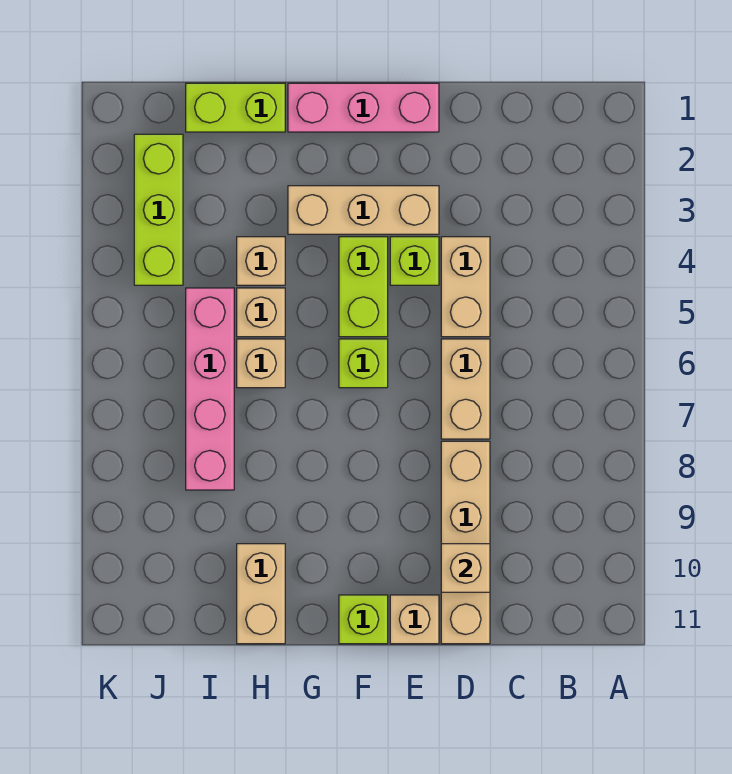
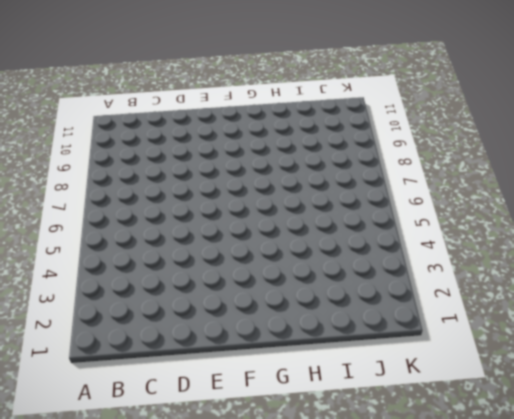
none -> tan brick D4:D5 level 1
none -> tan brick D6:D7 level 1
none -> tan brick D8:D11 level 1

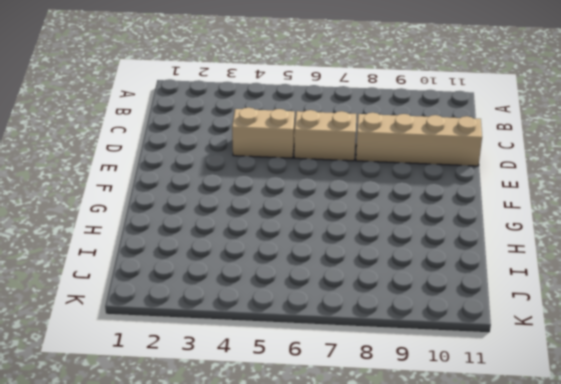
none -> pink brick E1:G1 level 1
none -> tan brick E3:G3 level 1
none -> lime brick E4 level 1

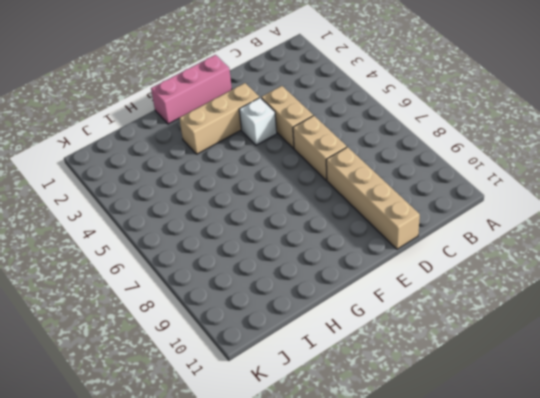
white brick E4 level 1 -> lime brick E4 level 1
none -> tan brick E11 level 1
none -> lime brick F4:F5 level 1
none -> lime brick F6 level 1

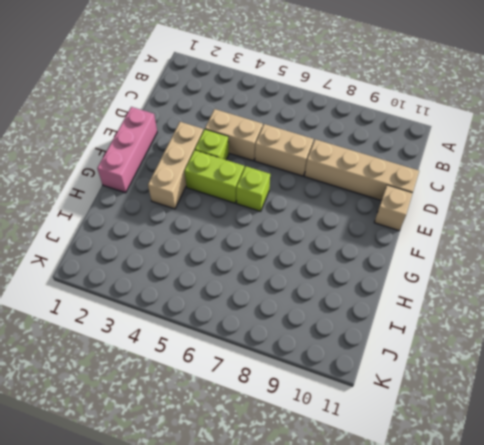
none -> lime brick F11 level 1
none -> lime brick H1:I1 level 1
none -> tan brick H4 level 1

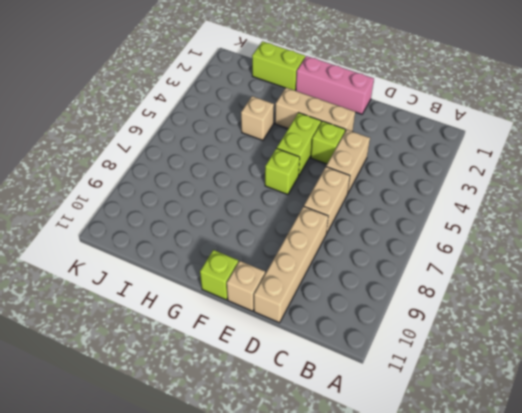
none -> tan brick H5 level 1
none -> tan brick H6 level 1
none -> tan brick H10:H11 level 1

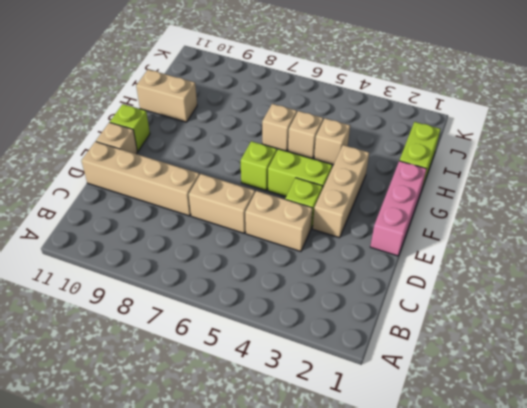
none -> pink brick I5:I8 level 1
none -> lime brick J2:J4 level 1
none -> tan brick D10 level 2

